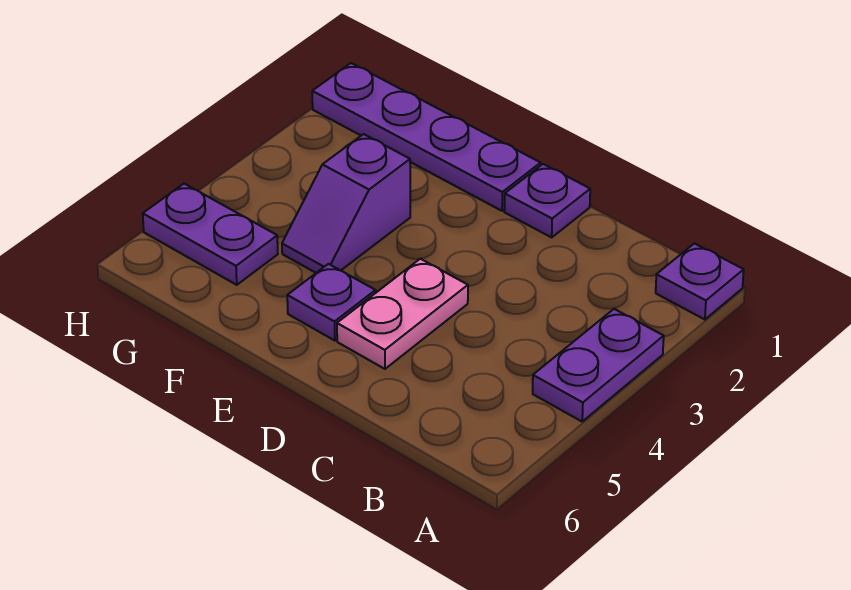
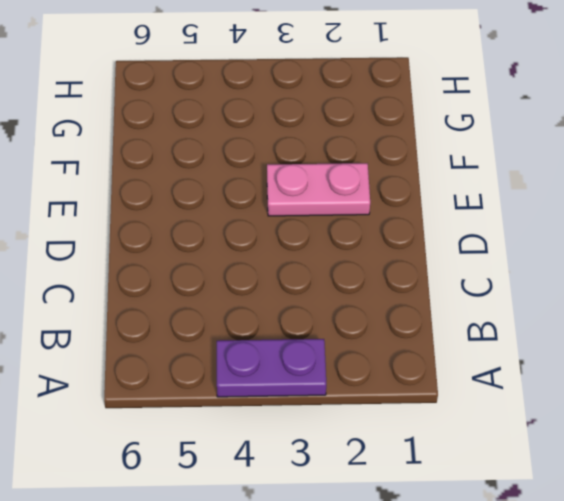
pink plate E2:E3 level 1 -> pink plate D4:D5 level 1
none -> purple plate A1 level 1
none -> purple plate D1 level 1

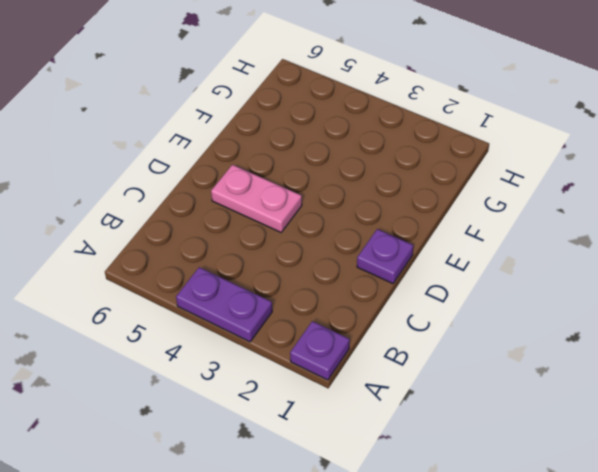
none -> purple plate E1:H1 level 1
none -> purple plate E5 level 1

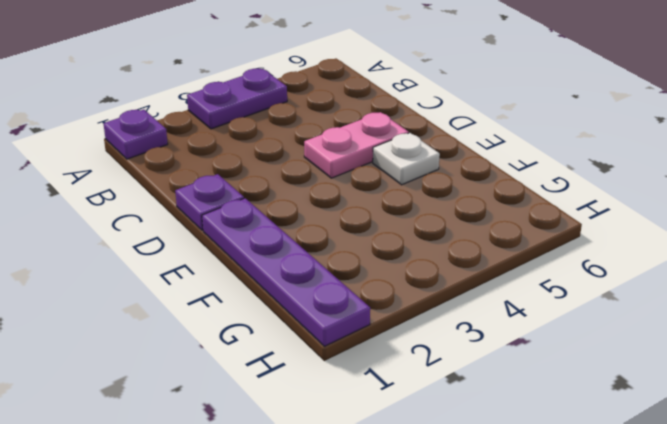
white plate E5 level 1 -> purple plate E5 level 1
none -> purple slope F3:F4 level 1 top 3
none -> purple plate G5:H5 level 1

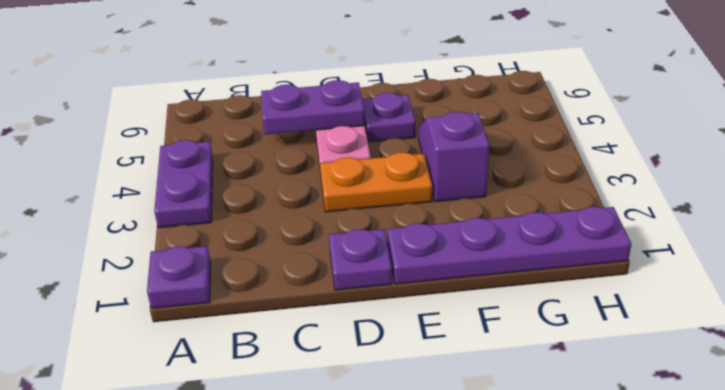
purple plate C5:D5 level 2 -> purple plate G5:H5 level 1
orange plate D3:E3 level 1 -> none

